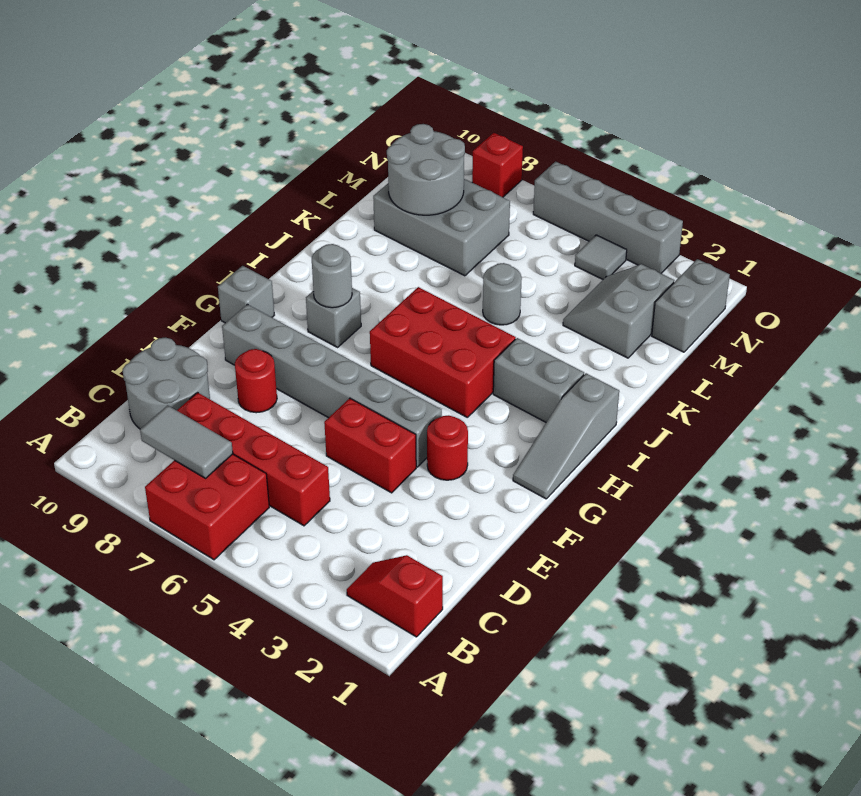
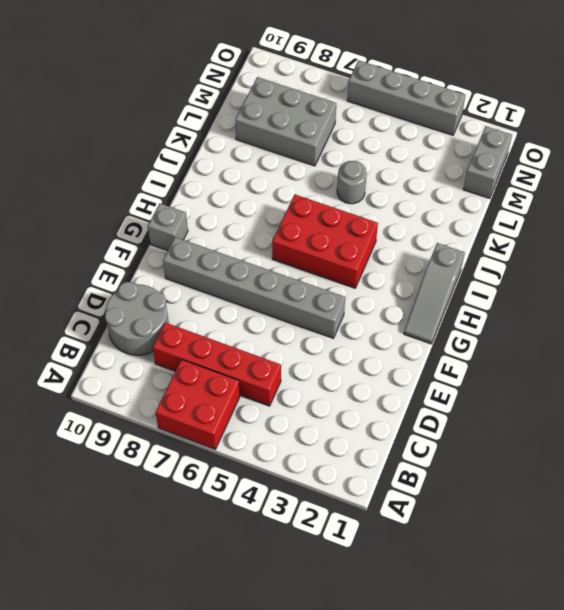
none -> red slope B1:B2 level 1 top 1
none -> red brick E4:E5 level 1
none -> red round brick E8 level 1

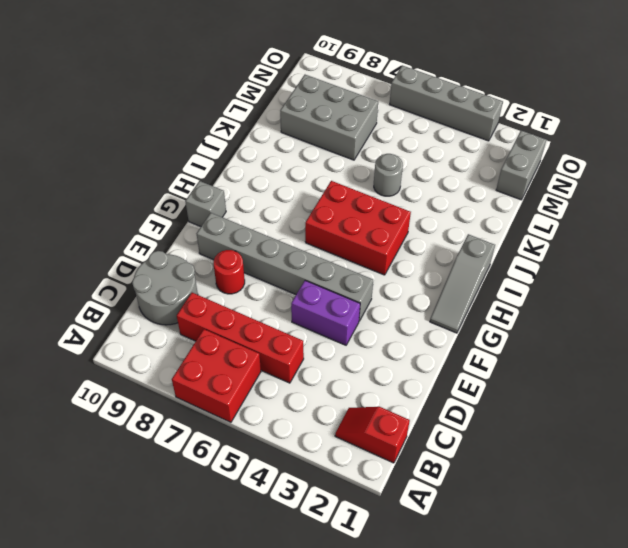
purple brick E4:E5 level 1 -> red brick E4:E5 level 1
none -> red round brick F3 level 1
none -> grey brick H8 level 1
none -> grey brick I2:I3 level 1

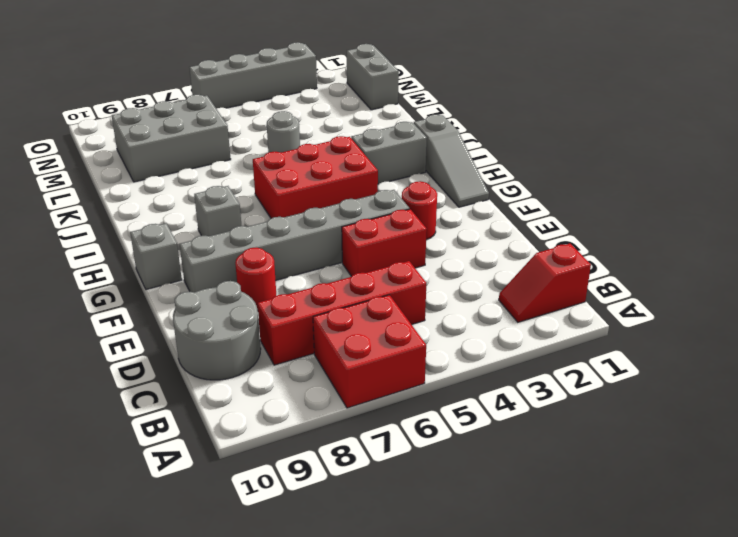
none -> grey slope L2:M3 level 1 top 2
none -> grey tile N4 level 1
none -> red brick O8 level 1

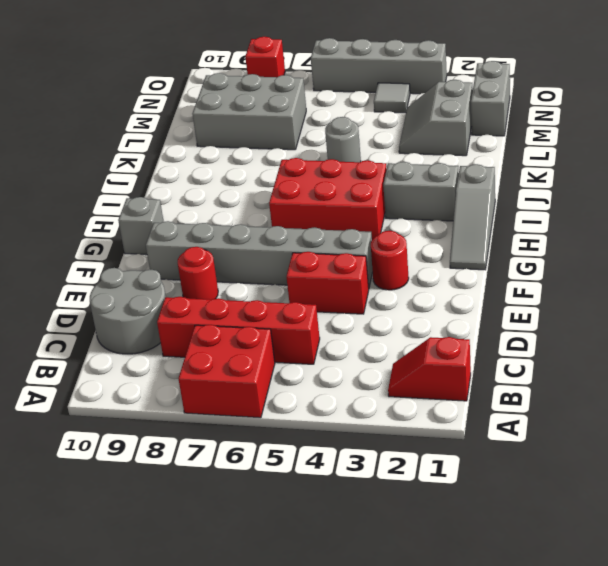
none -> grey brick H8 level 1
none -> grey tile B7:B8 level 2
none -> grey round brick H8 level 2

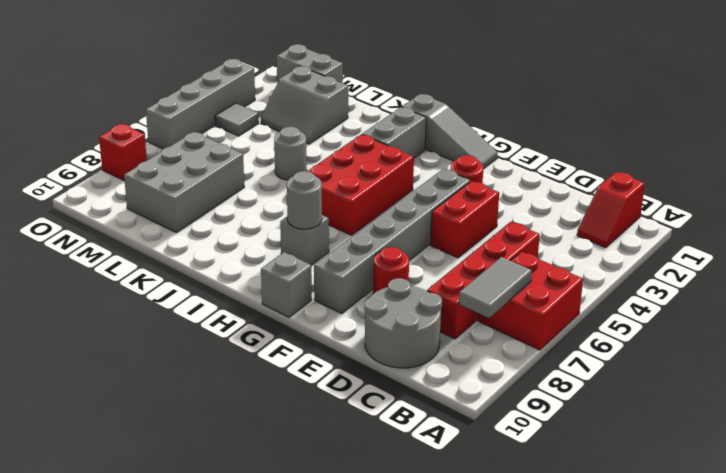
none -> grey round brick L8:M9 level 2

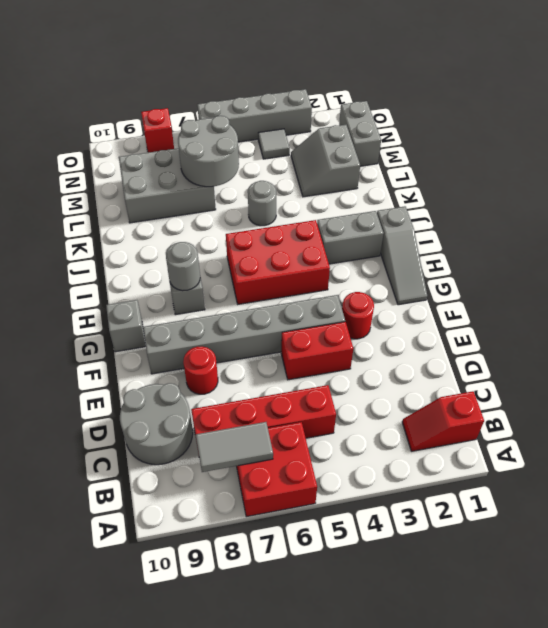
grey round brick L6:M7 level 2 -> grey round brick L8:M9 level 2

